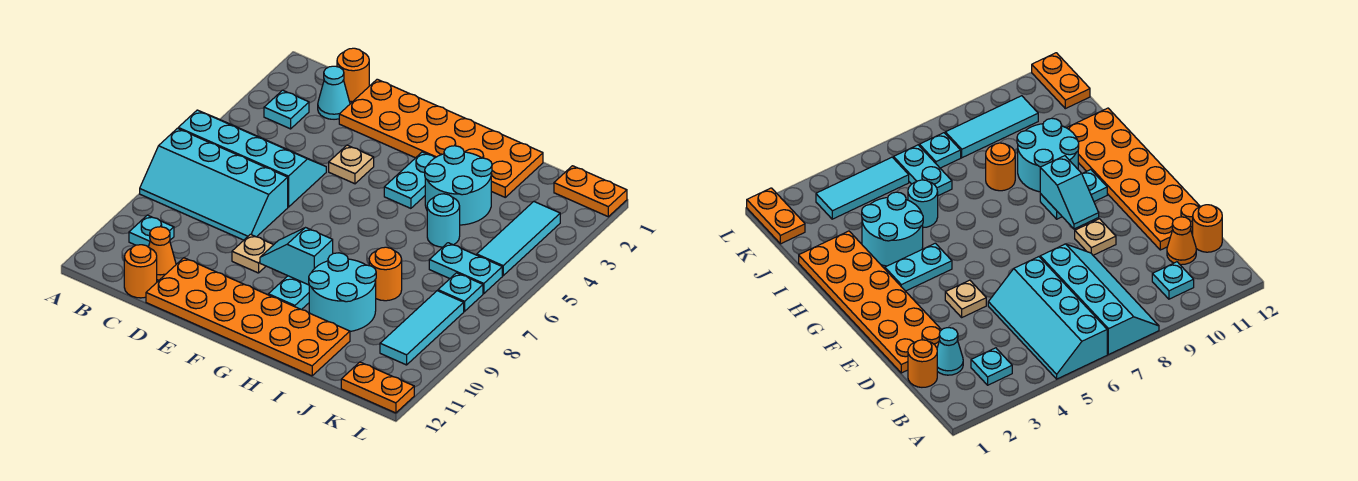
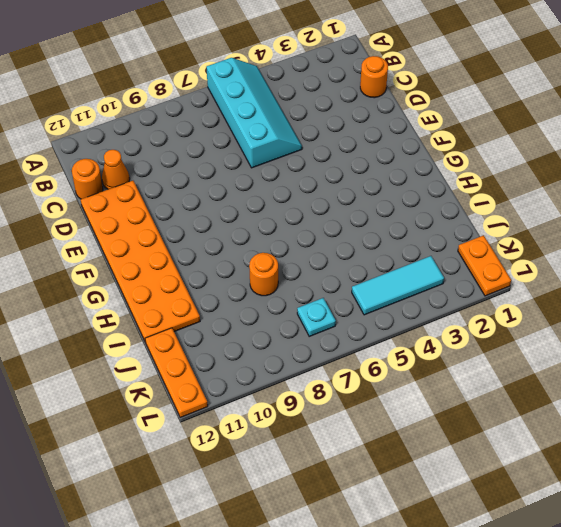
orange plate J12:L12 level 1 -> orange plate K12:L12 level 1
none -> cyan slope A7:D8 level 1 top 7
none -> cyan plate B3 level 1
none -> cyan plate B10 level 1

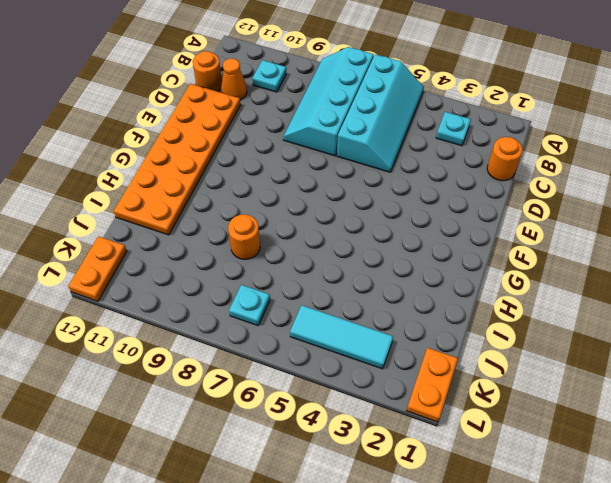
none -> cyan cone C2 level 1
none -> orange plate D1:I2 level 1
none -> tan plate E4 level 1

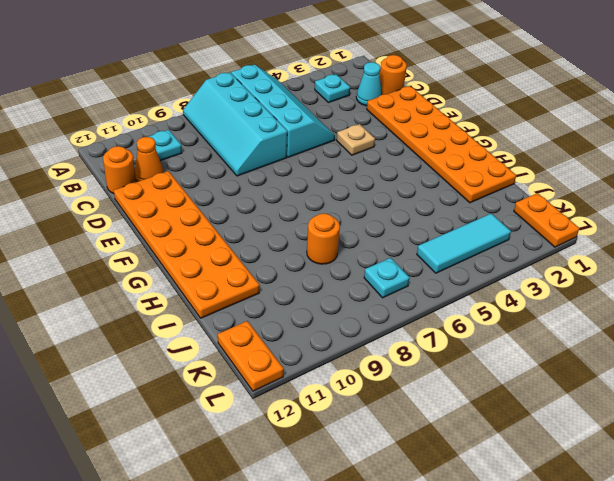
none -> tan plate E9 level 1
none -> cyan plate G3:G4 level 1
none -> cyan plate G9:G10 level 1

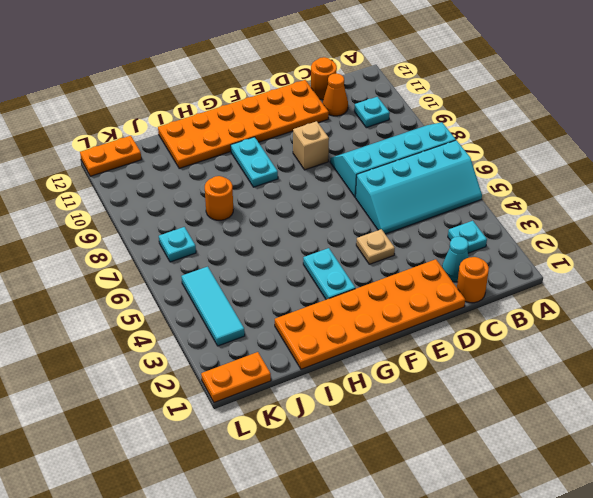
tan brick E9 level 1 -> tan plate E9 level 1
none -> cyan round brick H3:I4 level 1
none -> cyan round brick H9:I10 level 1
none -> cyan round brick I5 level 1

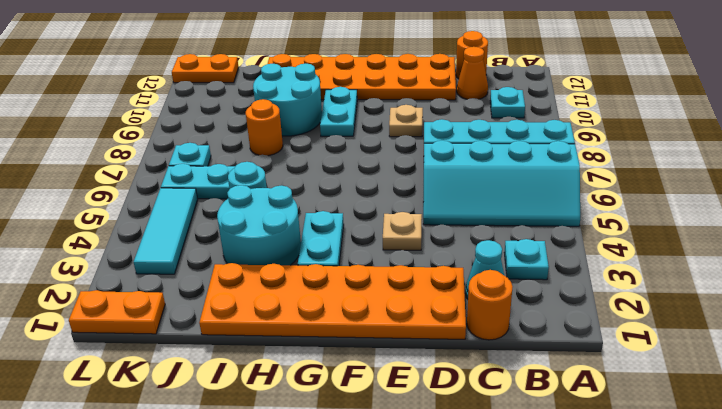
none -> cyan tile K8:K10 level 1
none -> cyan slope F9:G9 level 2 top G

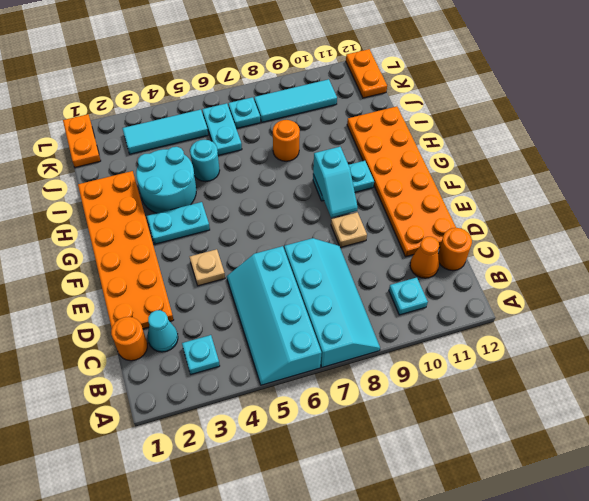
none -> cyan round brick H9:I10 level 1

